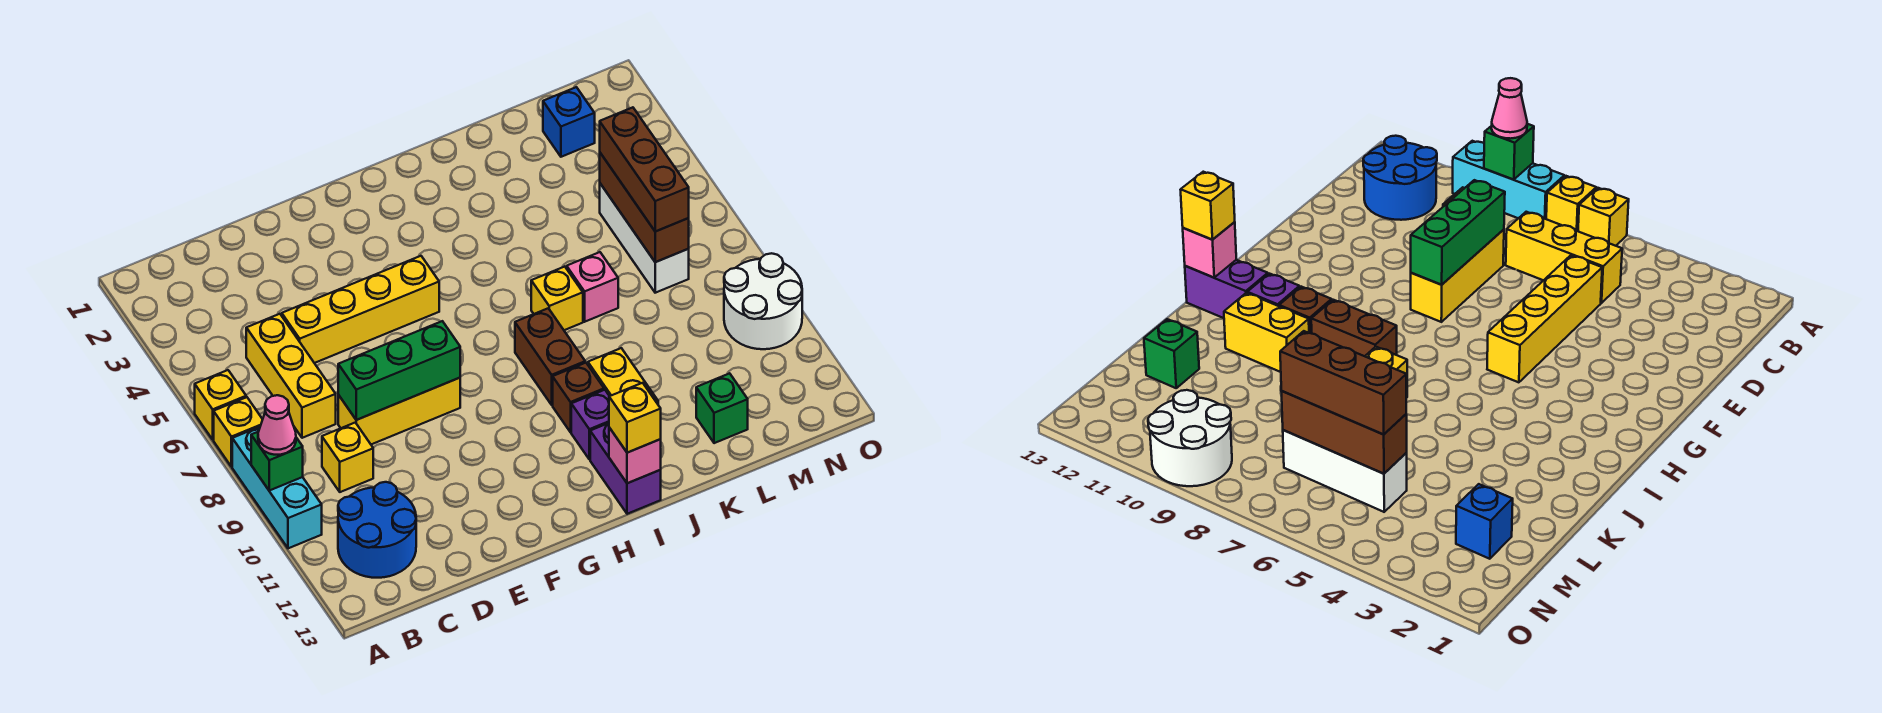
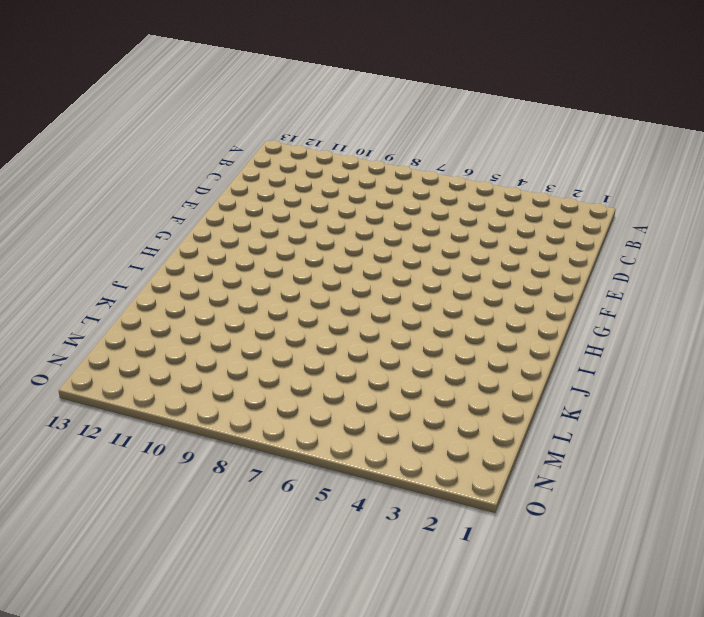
none -> yellow brick A6 level 1
none -> yellow brick A7 level 1
none -> cyan brick A8:A10 level 1

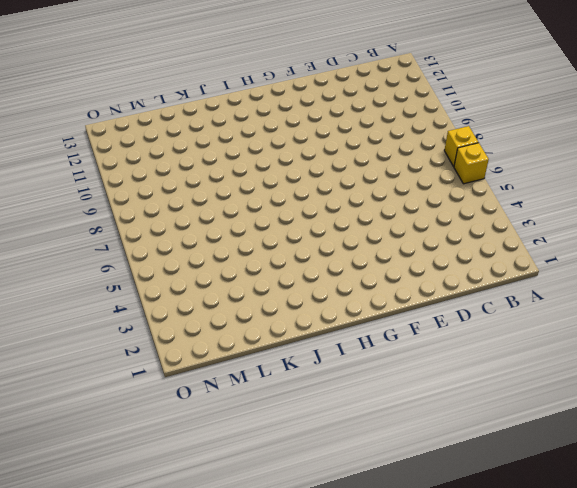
none -> cyan brick A8:A10 level 1
none -> blue round brick B11:C12 level 1
none -> yellow brick C5:C7 level 1

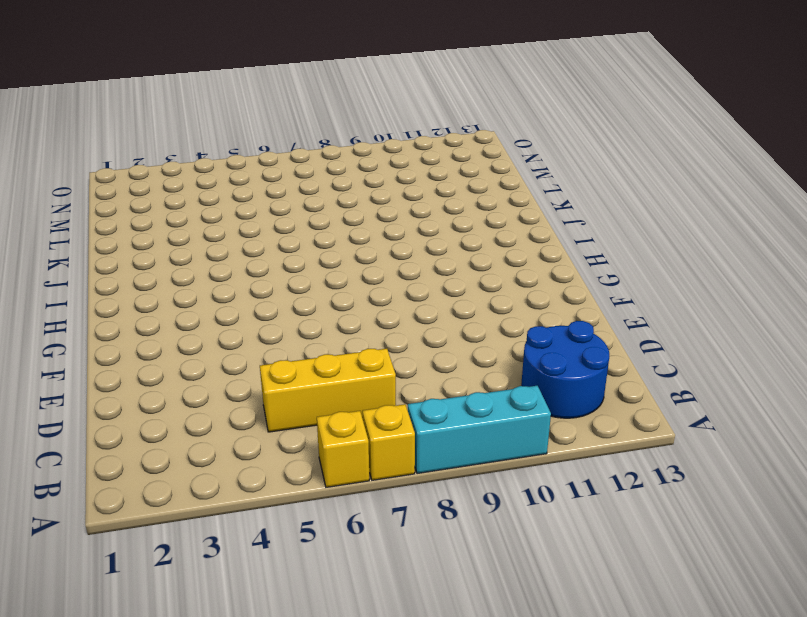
none -> yellow brick C9 level 1
none -> yellow brick D5:G5 level 1
none -> yellow brick D8:F8 level 1

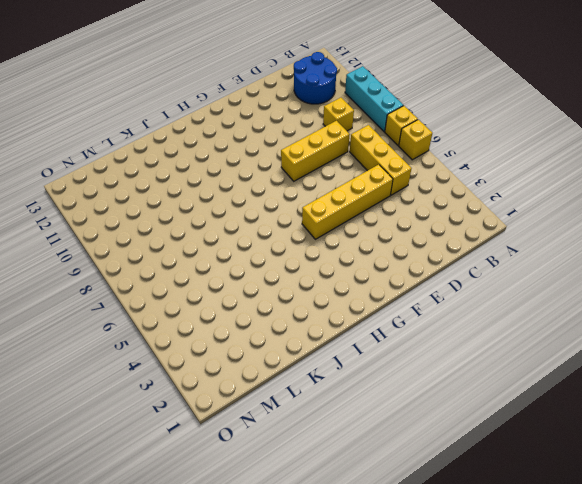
none -> brown brick I8:I9 level 1
none -> brown brick I10 level 1
none -> purple brick I11 level 1

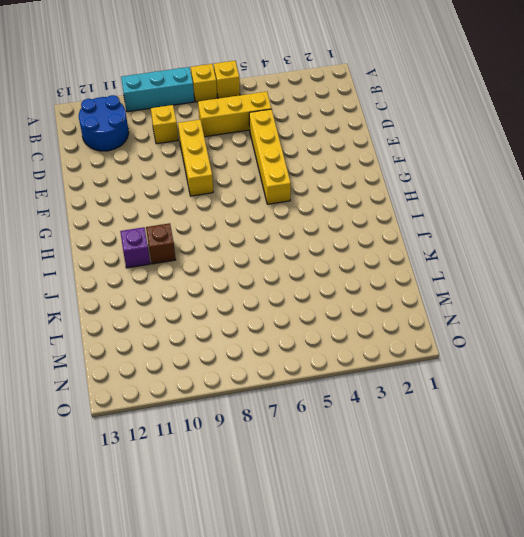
none -> brown brick I8:I9 level 1
none -> purple brick I12:I13 level 1
none -> yellow brick J7 level 1

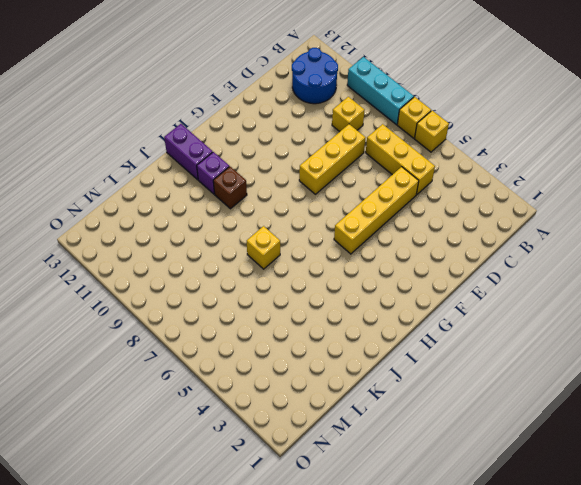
none -> brown brick I8:I9 level 1
none -> yellow brick J10:J11 level 1
none -> pink brick K7 level 1

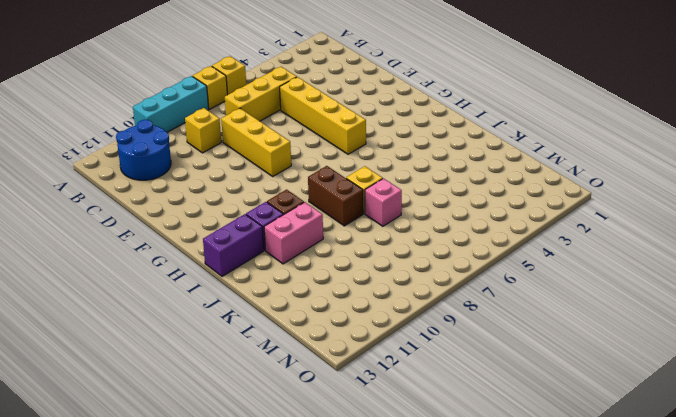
brown brick I8:J8 level 1 -> brown brick I8:I9 level 1
pink brick J10:J11 level 1 -> yellow brick J10:J11 level 1
none -> green brick L12 level 1
none -> blue brick M2 level 1
none -> white brick M5:M7 level 1

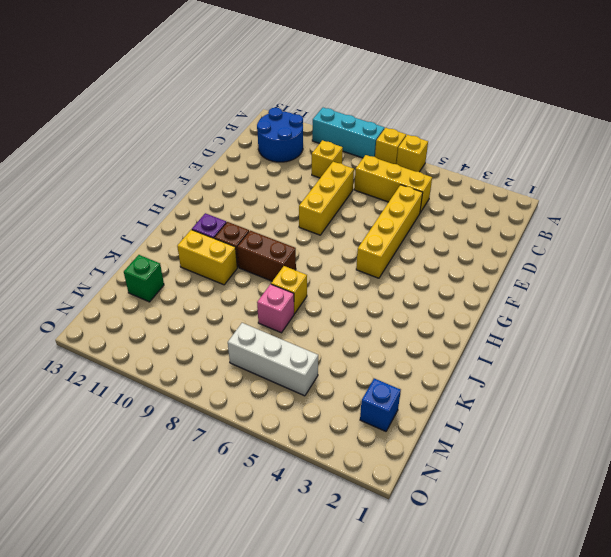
none -> purple brick I12:I13 level 1
none -> white round brick N9:O10 level 1
none -> green brick A9 level 2

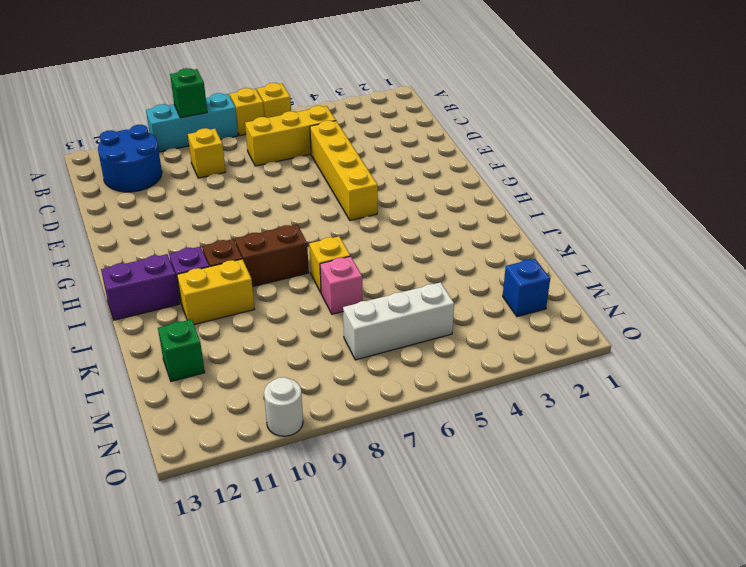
white round brick O10 level 1 -> white round brick N9:O10 level 1
none -> yellow brick D8:F8 level 1
none -> green brick D8:F8 level 2
none -> pink brick I13 level 2

